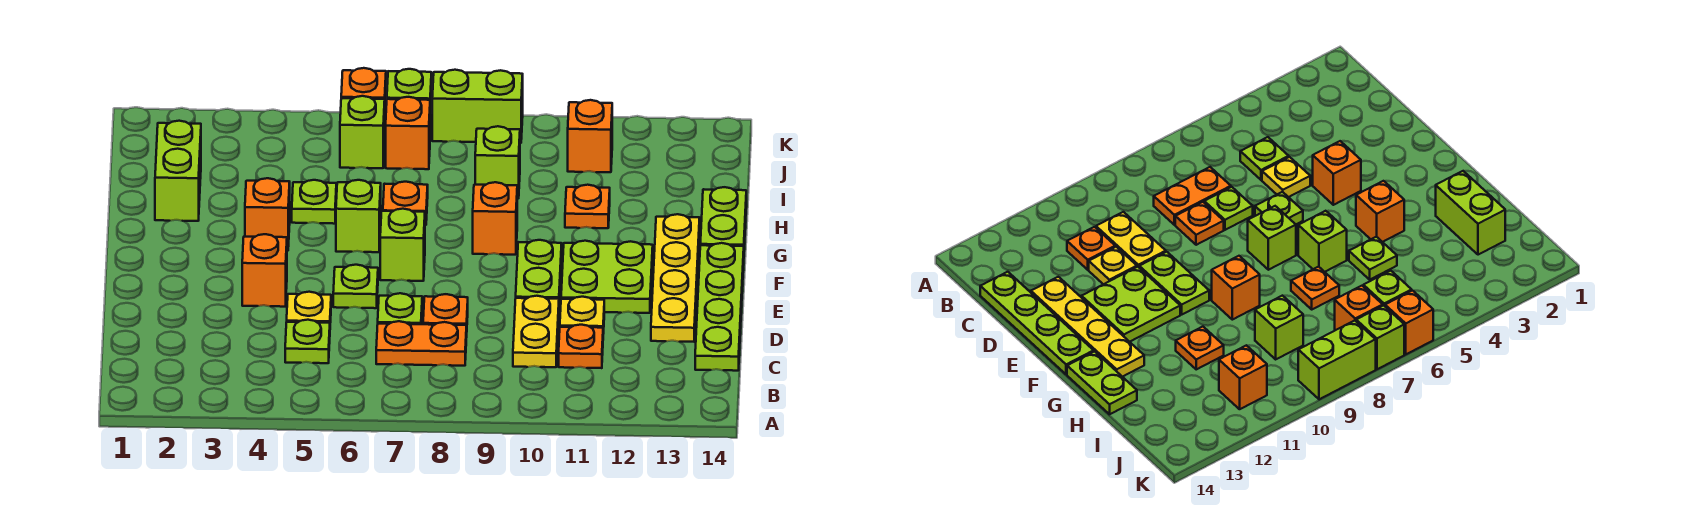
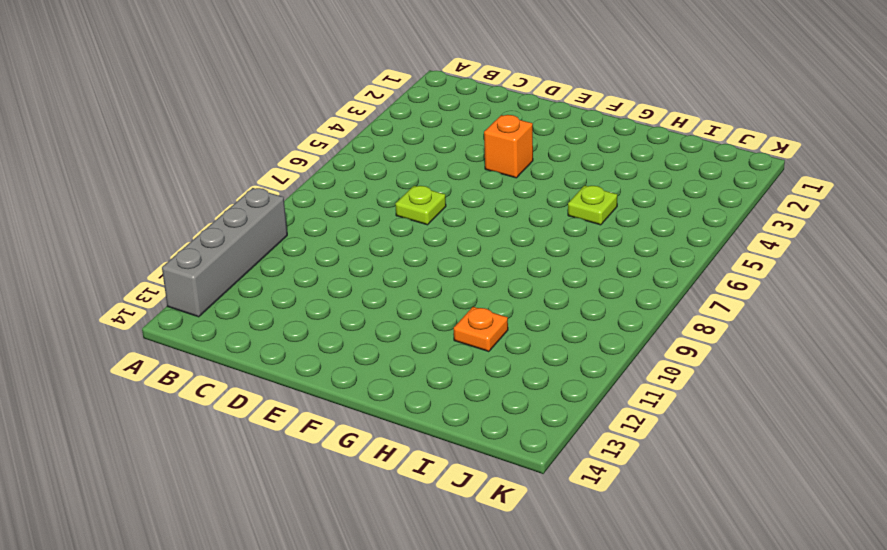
grey brick A10:A13 level 1 -> none
none -> lime plate C5 level 1
none -> orange plate C7:C8 level 1
none -> yellow plate C10:D10 level 1
none -> orange plate C11 level 1

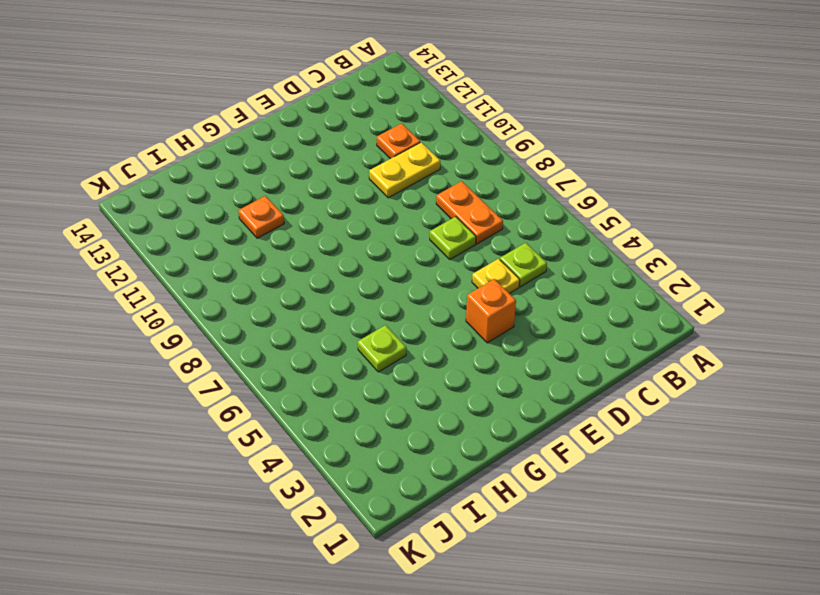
none -> lime plate C14:F14 level 1
none -> orange plate D8 level 1
none -> yellow plate D11 level 1
none -> yellow plate D13:G13 level 1

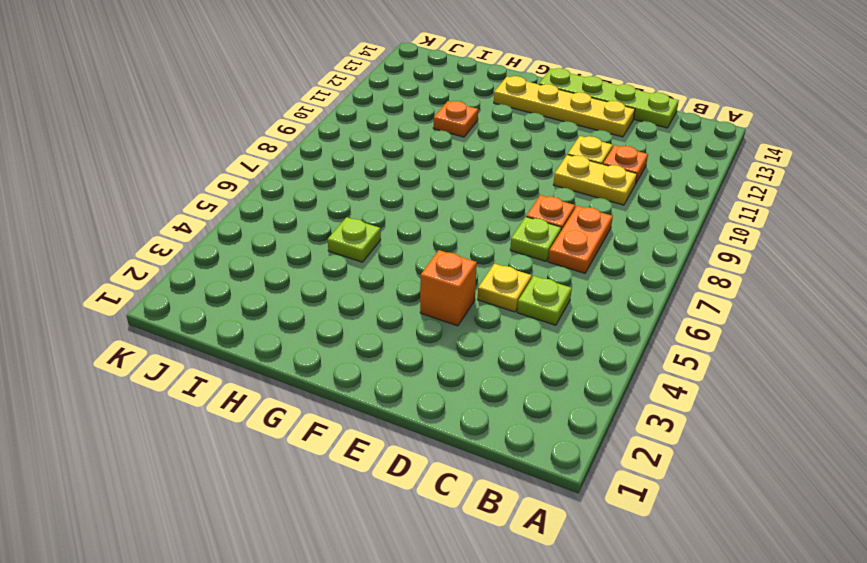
none -> lime plate E6 level 1
none -> lime plate E10:F10 level 1
none -> lime plate E11:F12 level 1
none -> lime brick F7 level 1

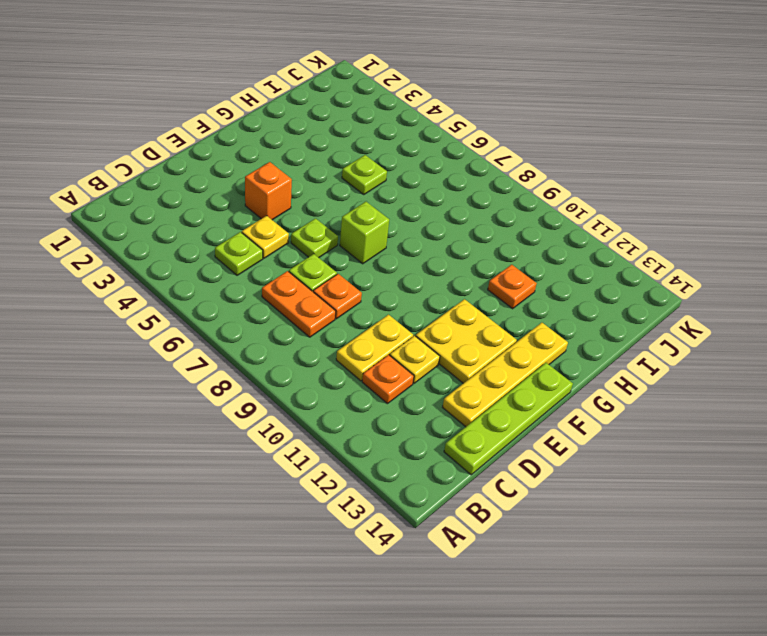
yellow plate E11:F12 level 1 -> lime plate E11:F12 level 1
none -> lime plate E10:F10 level 1
none -> orange brick G4 level 1
none -> lime brick G6 level 1
none -> orange brick G9 level 1

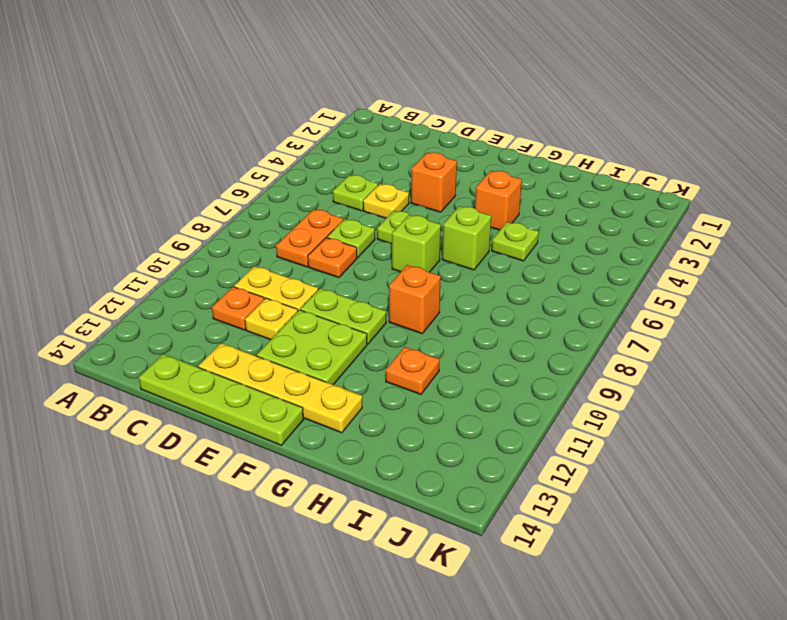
none -> lime plate G14:H14 level 1
none -> lime brick H2:I2 level 1
none -> orange plate H7 level 1
none -> lime brick I9 level 1

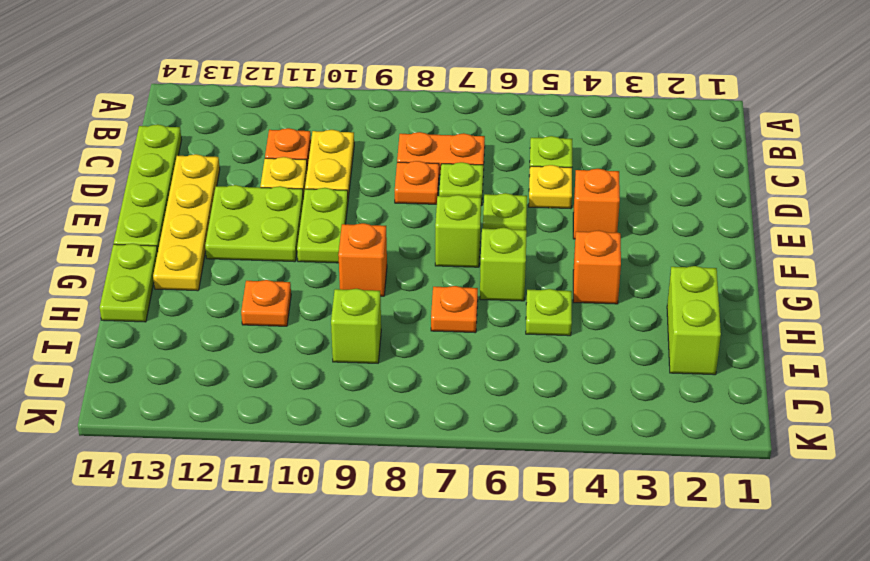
none -> lime brick J6 level 1
none -> orange brick J7 level 1
none -> orange brick J11 level 1
none -> orange brick K6 level 1

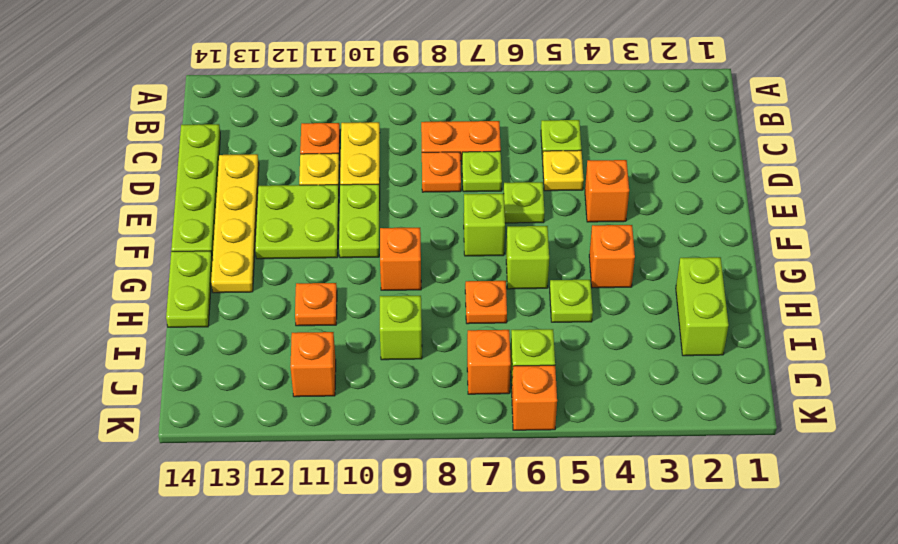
none -> lime brick K7 level 1
none -> lime brick K8:K9 level 1

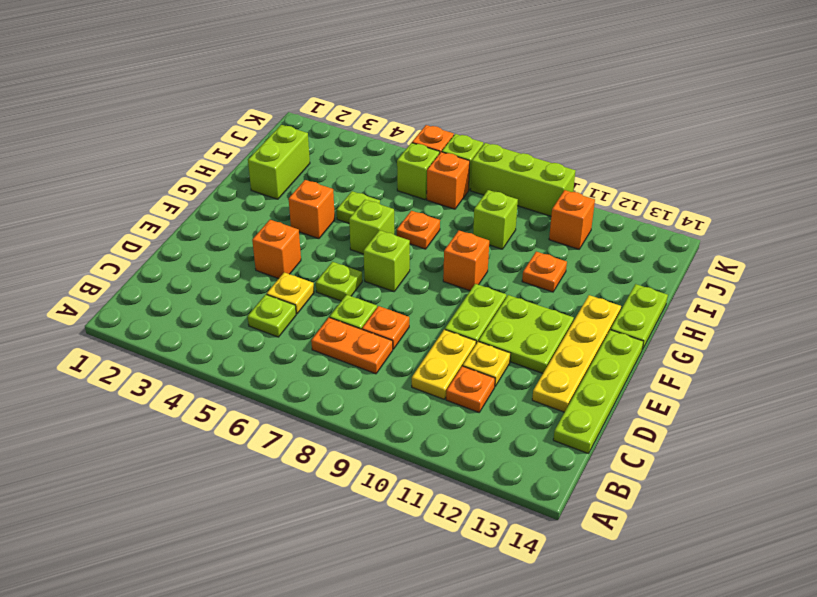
lime brick K8:K10 level 1 -> lime brick K8:K9 level 1

